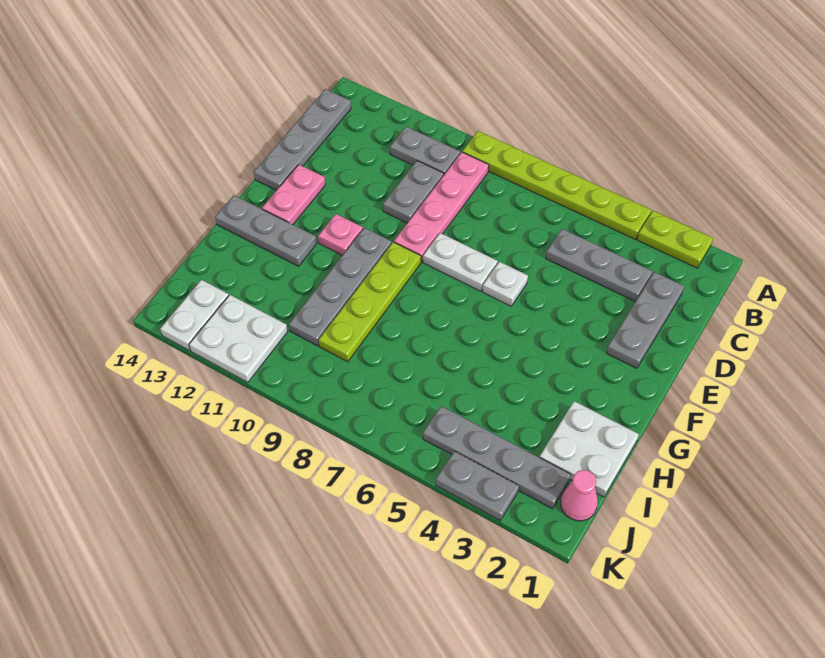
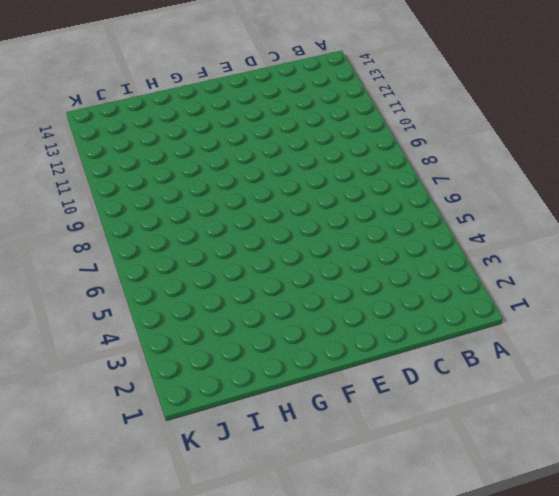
none -> lime plate A2:A3 level 1
none -> lime plate A4:A9 level 1
none -> pink plate B9:E9 level 1

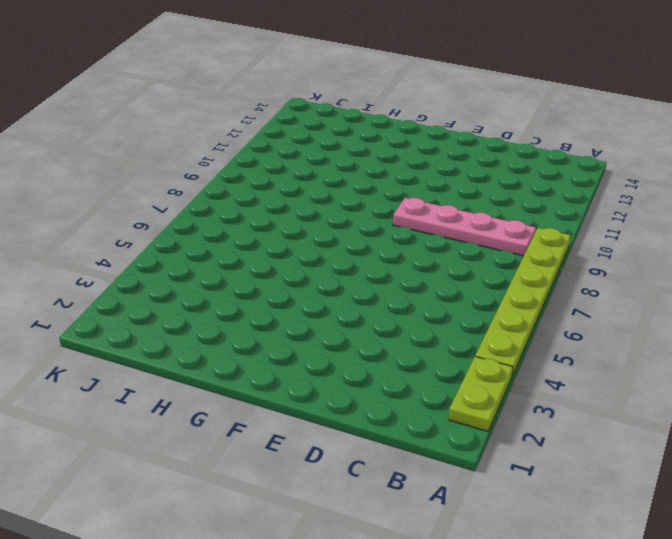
none -> grey plate B10:B11 level 1
none -> grey plate B14:E14 level 1
none -> grey plate C2:E2 level 1

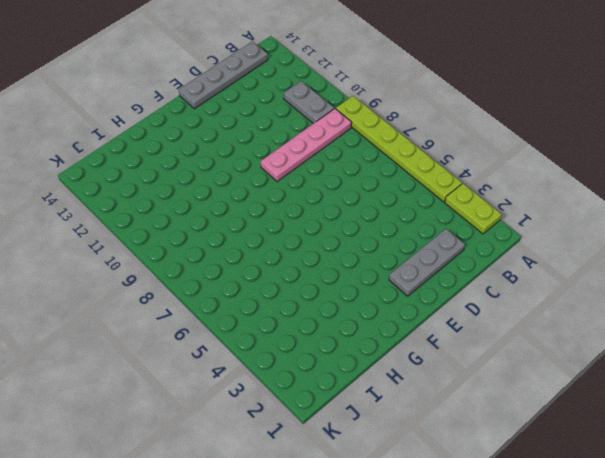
none -> grey plate C3:C5 level 1
none -> grey plate C10:D10 level 1
none -> white plate E6 level 1

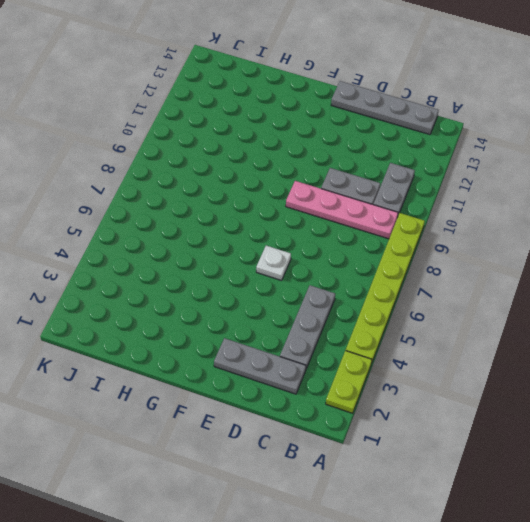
none -> white plate E7:E8 level 1
none -> pink plate E13:F13 level 1
none -> lime plate F9:I9 level 1

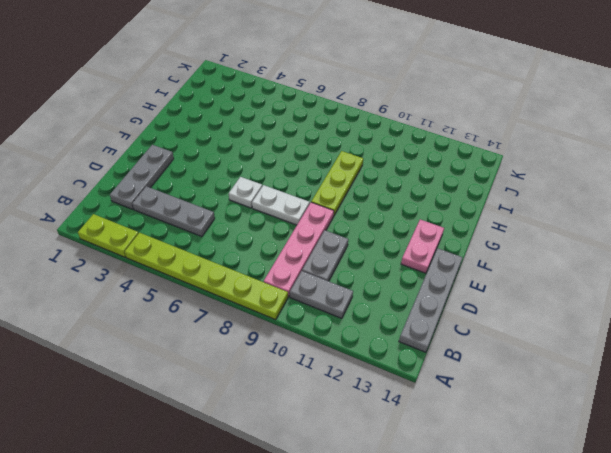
lime plate F9:H9 level 1 -> lime plate F9:I9 level 1
none -> grey plate F10:I10 level 1
none -> pink plate F11 level 1
none -> grey plate G12:G14 level 1

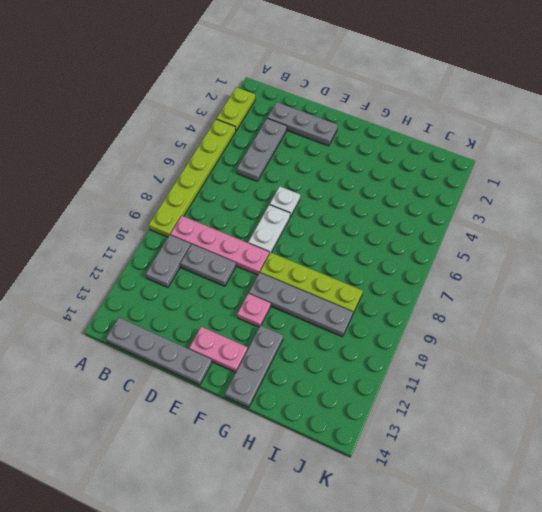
none -> white plate H1:I2 level 1
none -> pink cone J1 level 1
none -> grey plate J2:J5 level 1

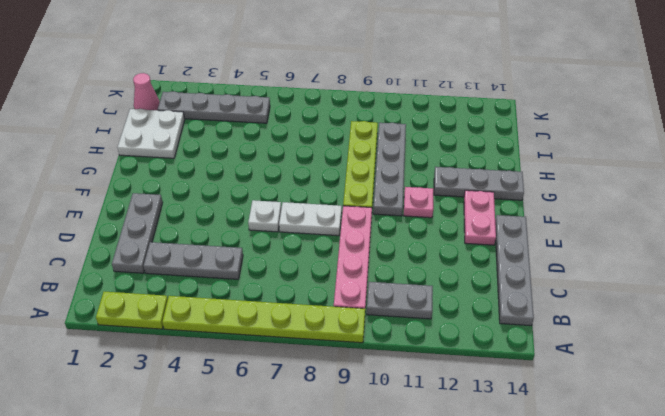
none -> grey plate C10:D10 level 1
none -> white plate J11:K12 level 1
none -> white plate J13:K13 level 1

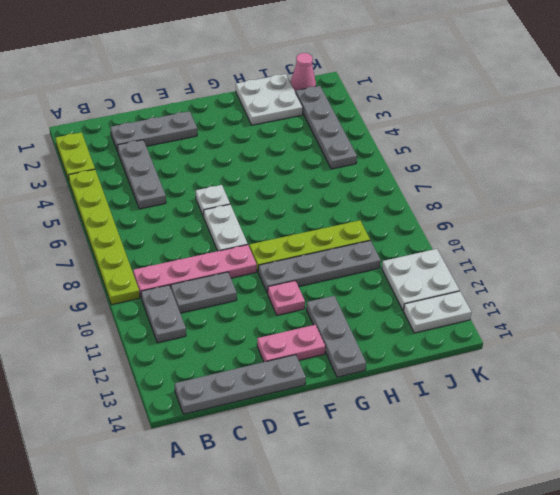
none -> grey plate K3:K4 level 1

